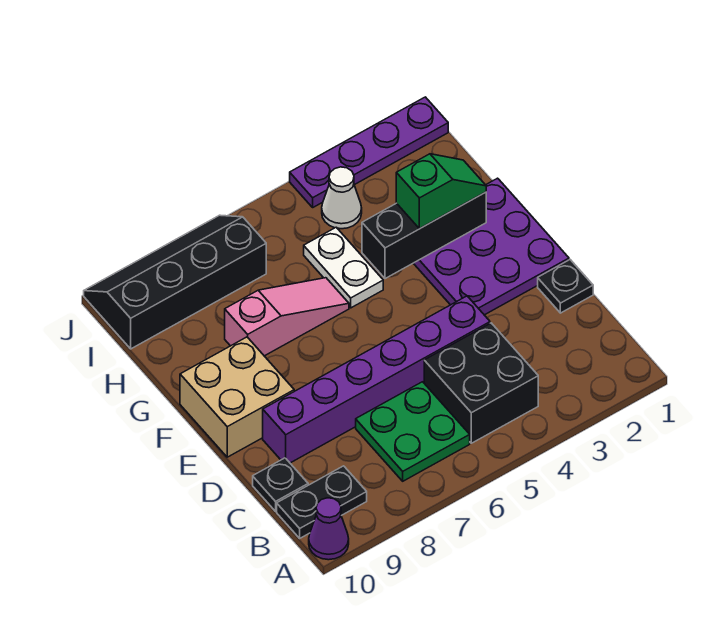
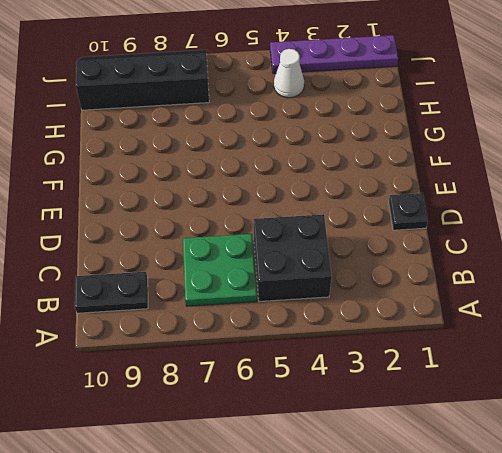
none -> purple cone A10 level 1
none -> black plate C10 level 1
none -> purple brick D4:D9 level 1

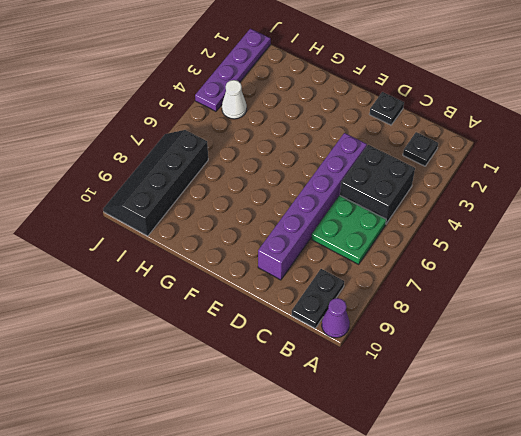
black plate B2 level 1 -> black plate C10 level 1
none -> purple plate E1:G3 level 1
none -> tan brick E9:F10 level 1
none -> white plate G5:H5 level 1

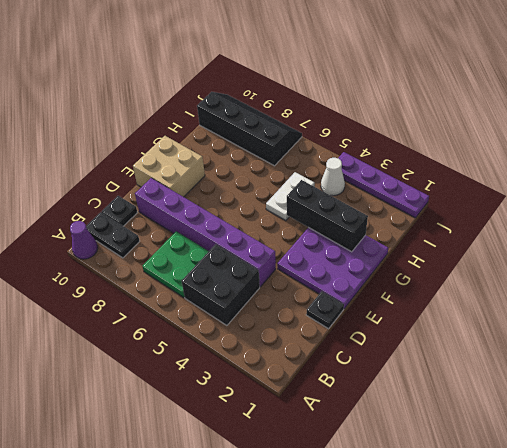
none -> pink slope G6:G8 level 1 top 8
none -> green slope G2:G3 level 3 top 3

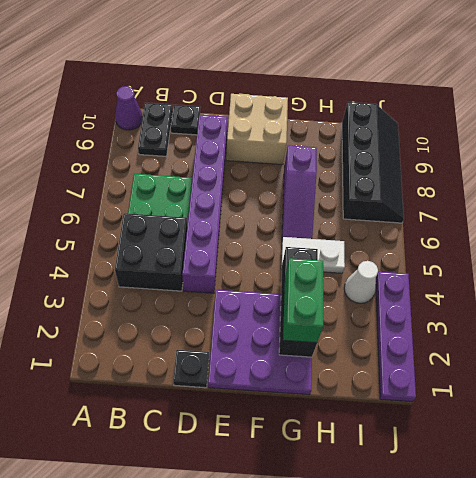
green brick G2:G3 level 3 -> green slope G2:G3 level 3 top 3
purple slope G6:G8 level 1 top 8 -> pink slope G6:G8 level 1 top 8

